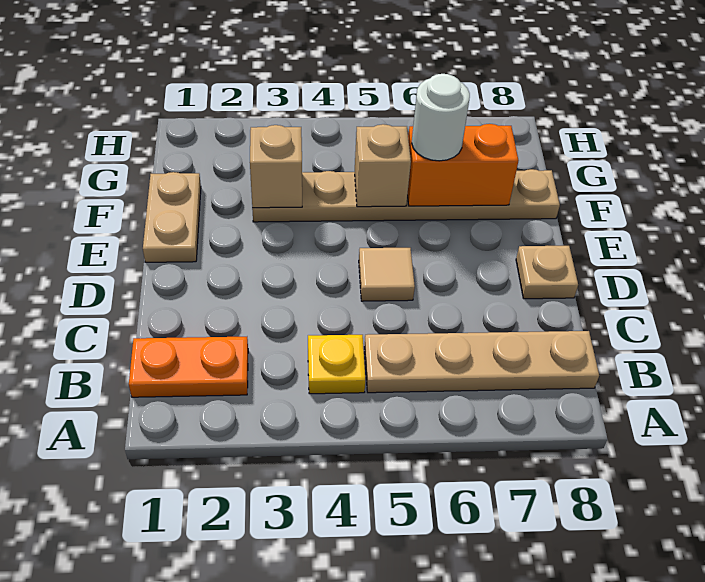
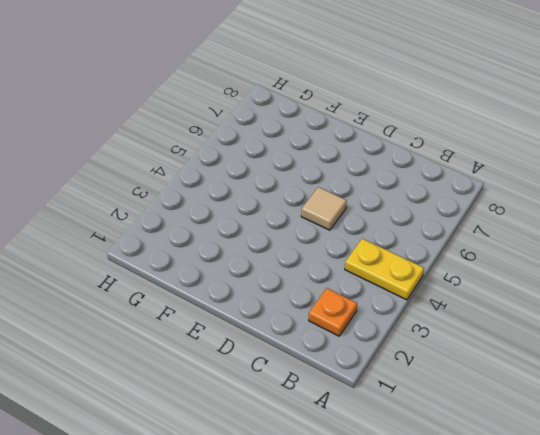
yellow plate A4:B4 level 1 -> yellow plate B4 level 1
orange plate B2 level 1 -> orange plate B1:B2 level 1
none -> tan plate B5:B8 level 1
none -> tan plate D8 level 1

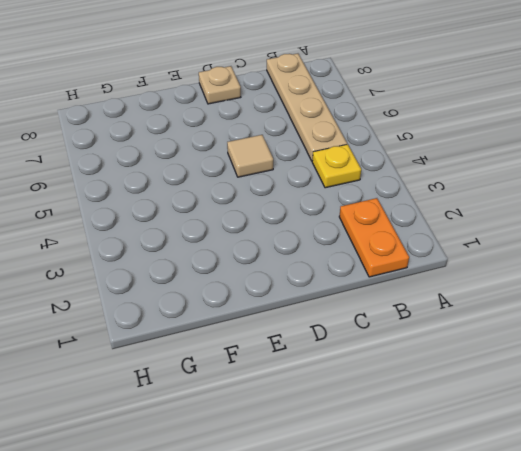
none -> tan plate E1:F1 level 1
none -> tan plate F3:F8 level 1

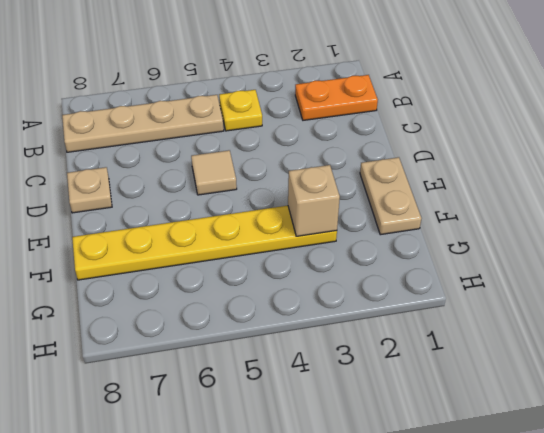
yellow plate F3:F8 level 1 -> tan plate F3:F8 level 1
none -> tan brick F5 level 2
none -> orange brick F6:F7 level 2

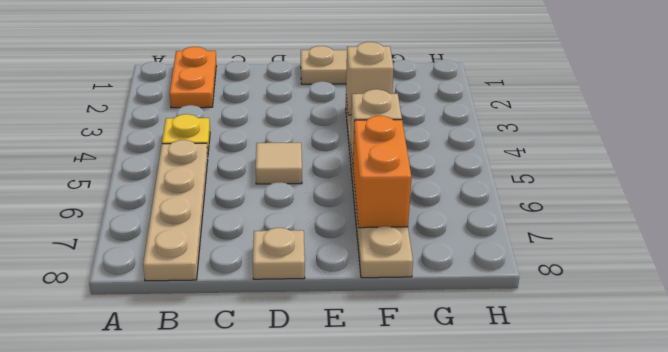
none -> white round brick F6 level 3

